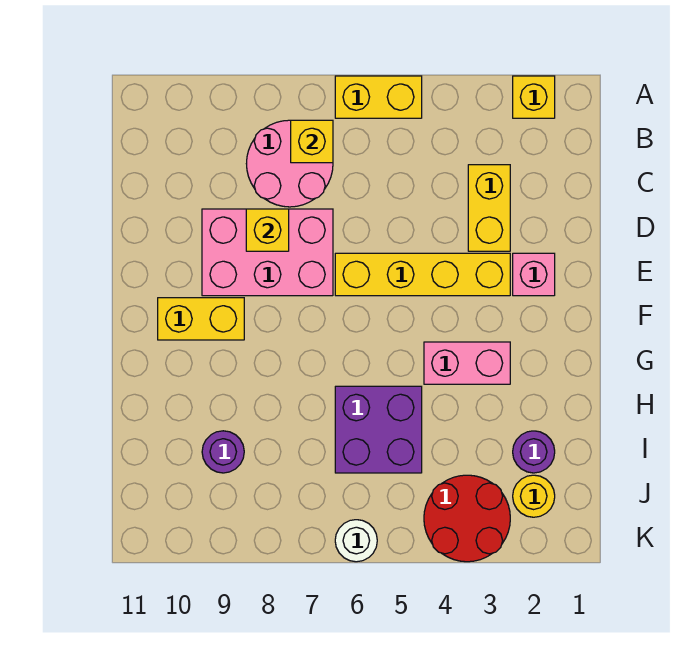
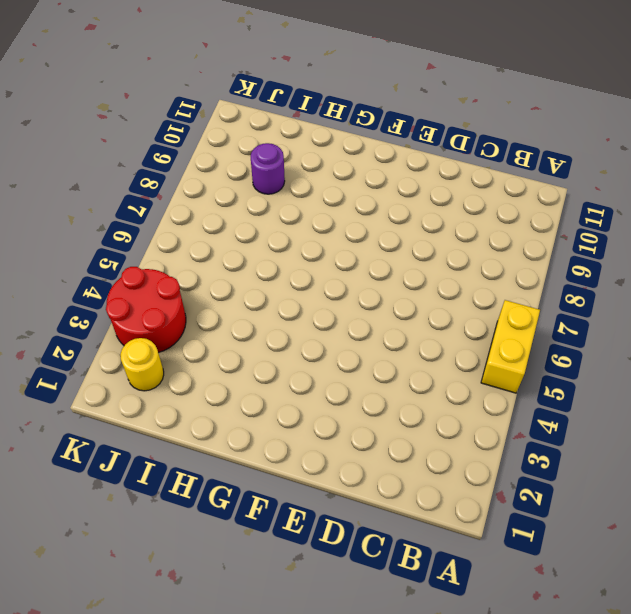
none -> yellow brick A2 level 1
none -> pink round brick B7:C8 level 1
none -> yellow brick C3:D3 level 1

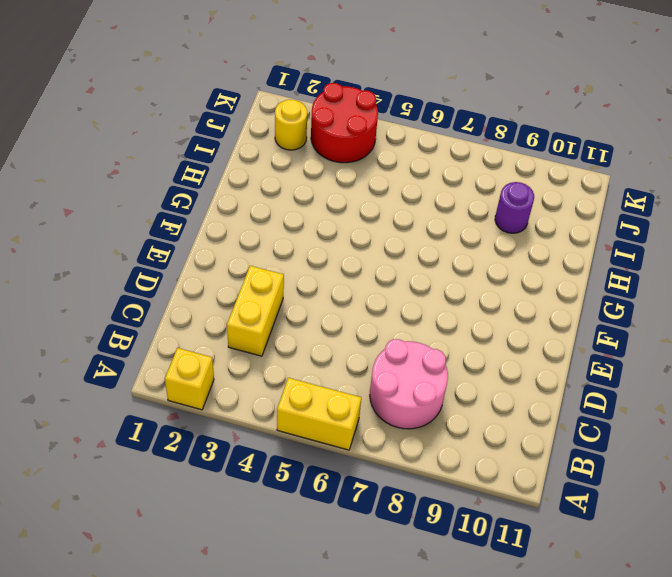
none -> pink brick D7:E9 level 1
none -> pink brick E2 level 1
none -> yellow brick E3:E6 level 1

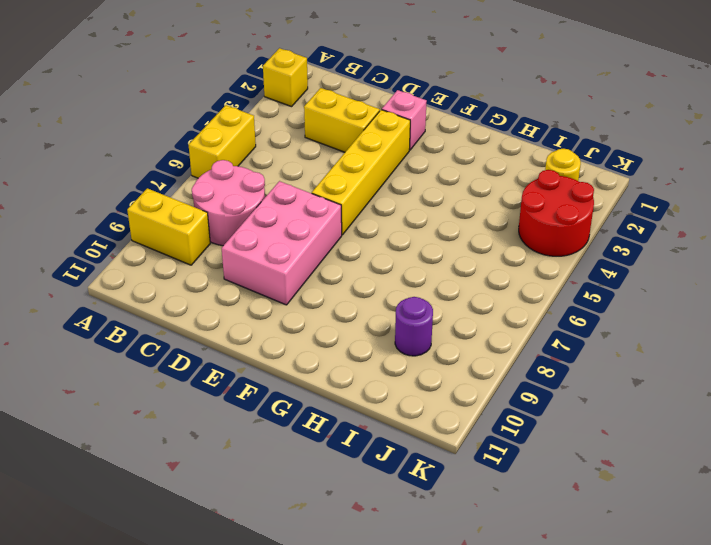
yellow brick A9:B9 level 1 -> yellow brick F9:F10 level 1
none -> pink brick G3:G4 level 1
none -> purple brick H5:I6 level 1
none -> purple round brick I2 level 1

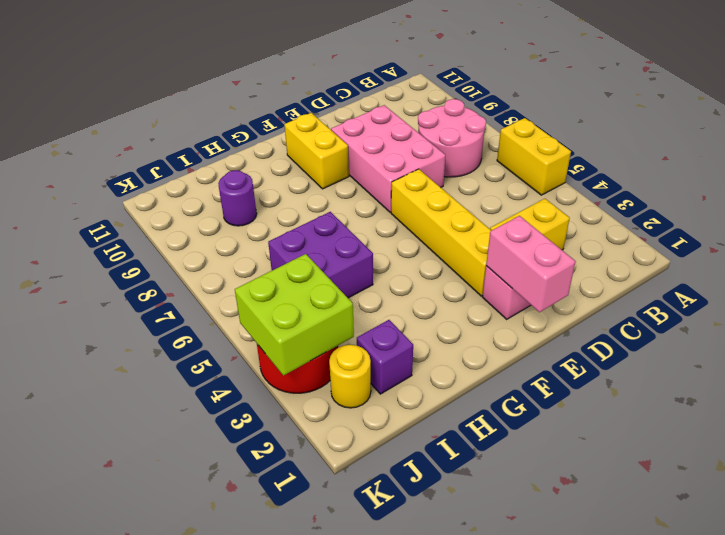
pink brick E1:E2 level 2 -> pink brick G3:G4 level 1
purple brick I2 level 1 -> purple round brick I2 level 1
lime brick J3:K4 level 2 -> none
none -> yellow brick A2 level 1
none -> white round brick K6 level 1
none -> yellow brick B7 level 2

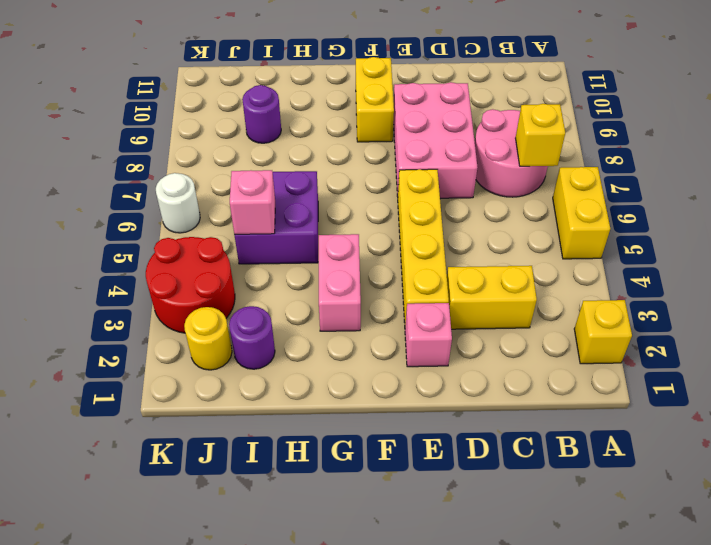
pink brick I5 level 2 -> none
none -> yellow brick D8 level 2

